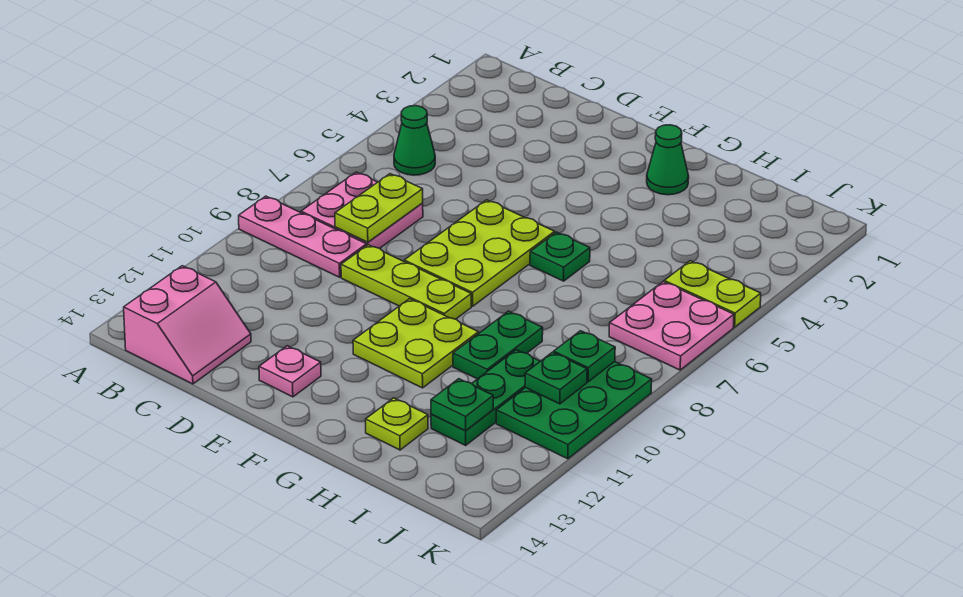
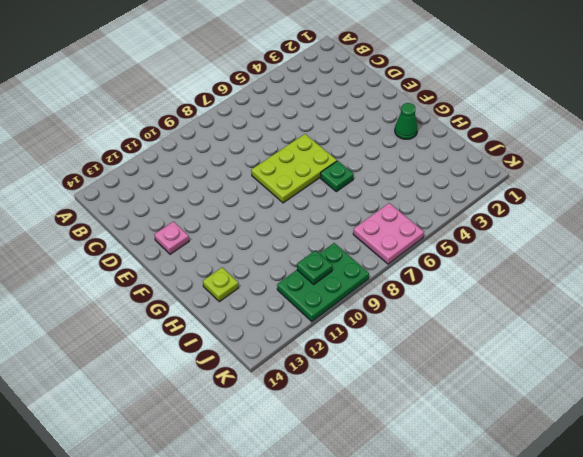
none -> pink plate A9:C9 level 1
none -> green cone B5 level 1
none -> pink plate B7:C8 level 1

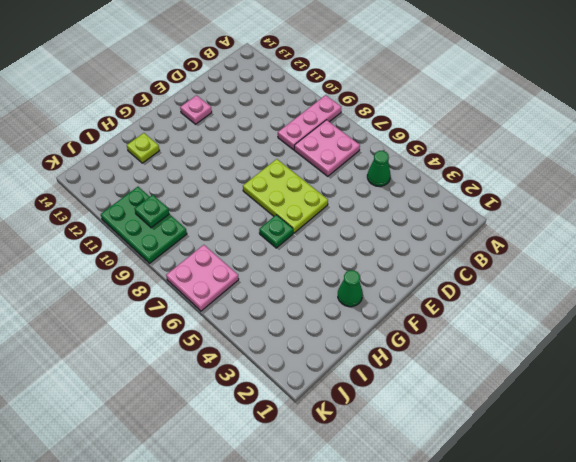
none -> pink slope B13:C14 level 1 top B
none -> lime plate D9:F9 level 1
none -> lime plate F10:G11 level 1

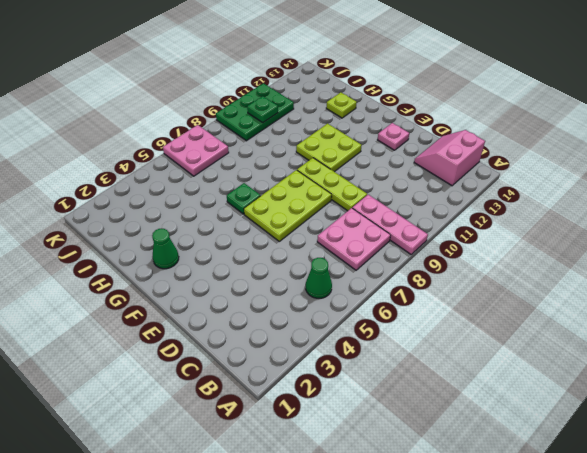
none -> green plate H9:H10 level 1
none -> green plate I10:I12 level 1
none -> lime plate J5:K5 level 1

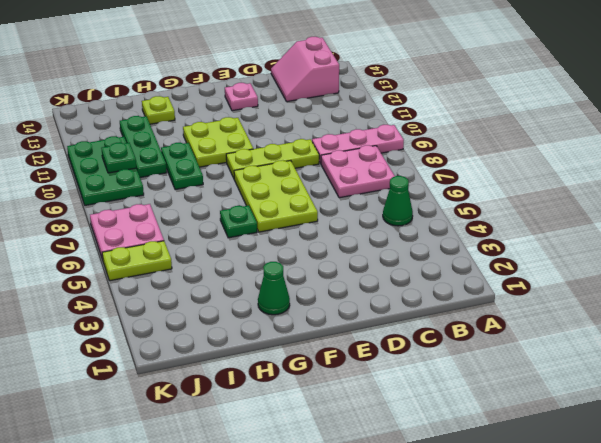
none -> lime plate C7:C8 level 2
none -> green plate I12 level 2
none -> green plate J9 level 2

